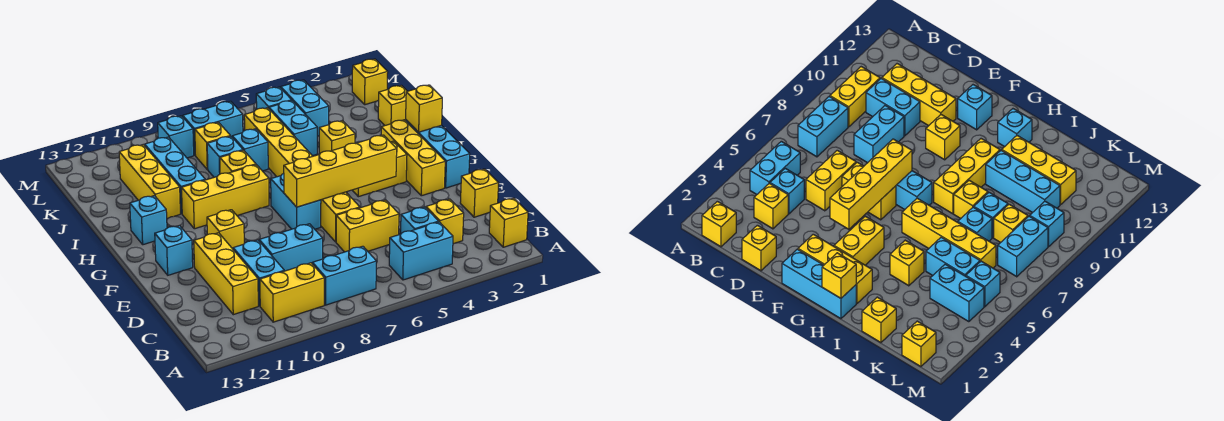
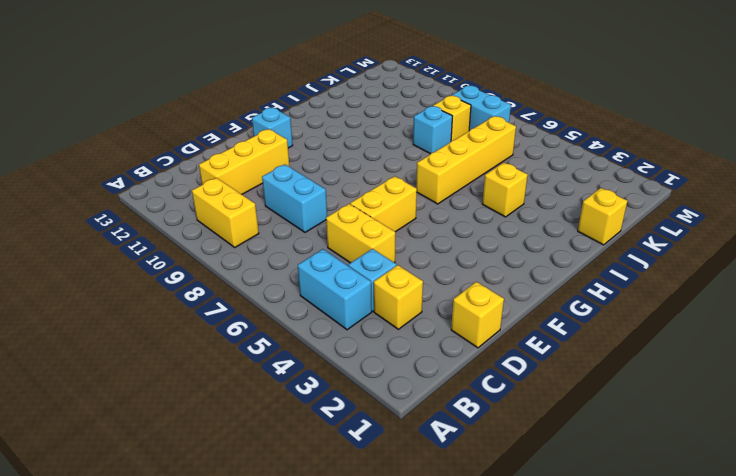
none -> yellow brick B1 level 1
none -> cyan brick B7:B8 level 1
none -> cyan brick C10:D10 level 1
none -> cyan brick F1:H1 level 1

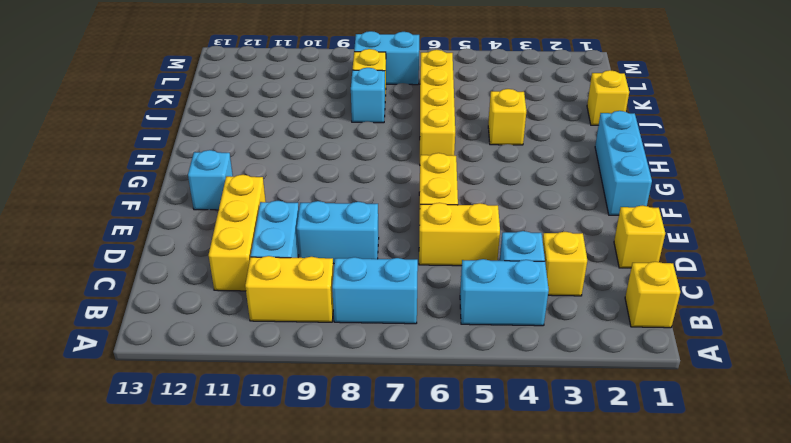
none -> yellow brick F2:H2 level 1
none -> cyan brick F7:G7 level 1
none -> yellow brick F10 level 1
none -> yellow brick G3:G4 level 1

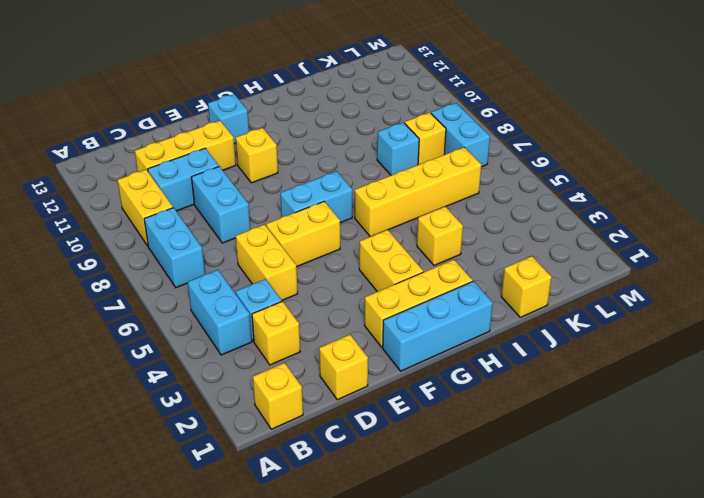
none -> yellow brick H8:H10 level 1
none -> cyan brick H12 level 1
none -> yellow brick I8 level 1
none -> cyan brick I10:K10 level 1

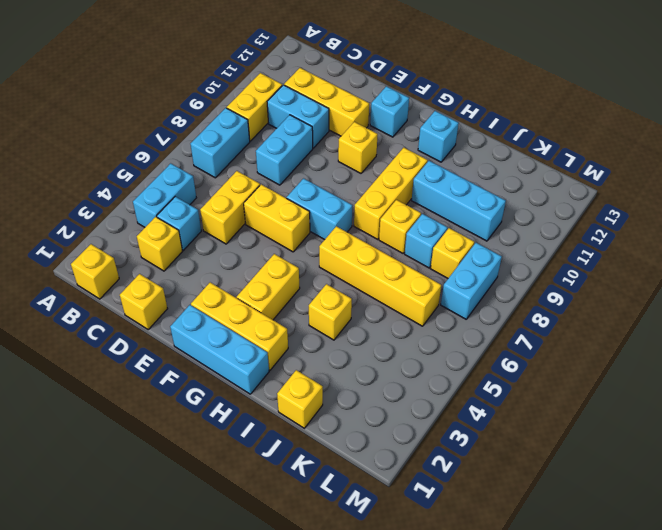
none -> yellow brick I11:K11 level 1
none -> cyan brick J5:K5 level 1
none -> cyan brick J7 level 1
none -> cyan brick K4:L4 level 1

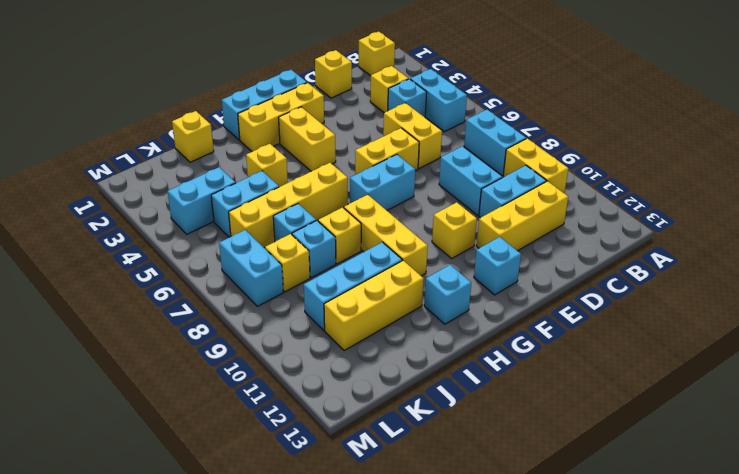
none -> yellow brick L1 level 1
none -> cyan brick L5 level 1
none -> cyan brick L9 level 1
none -> yellow brick F4:F7 level 2

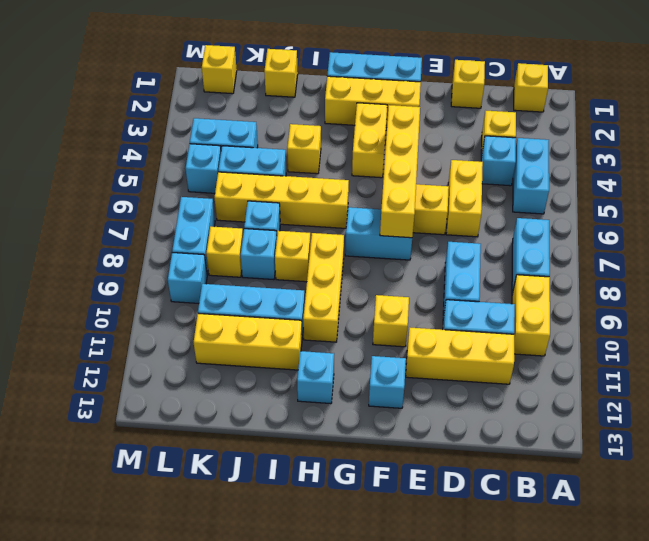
none -> yellow brick H1 level 2

